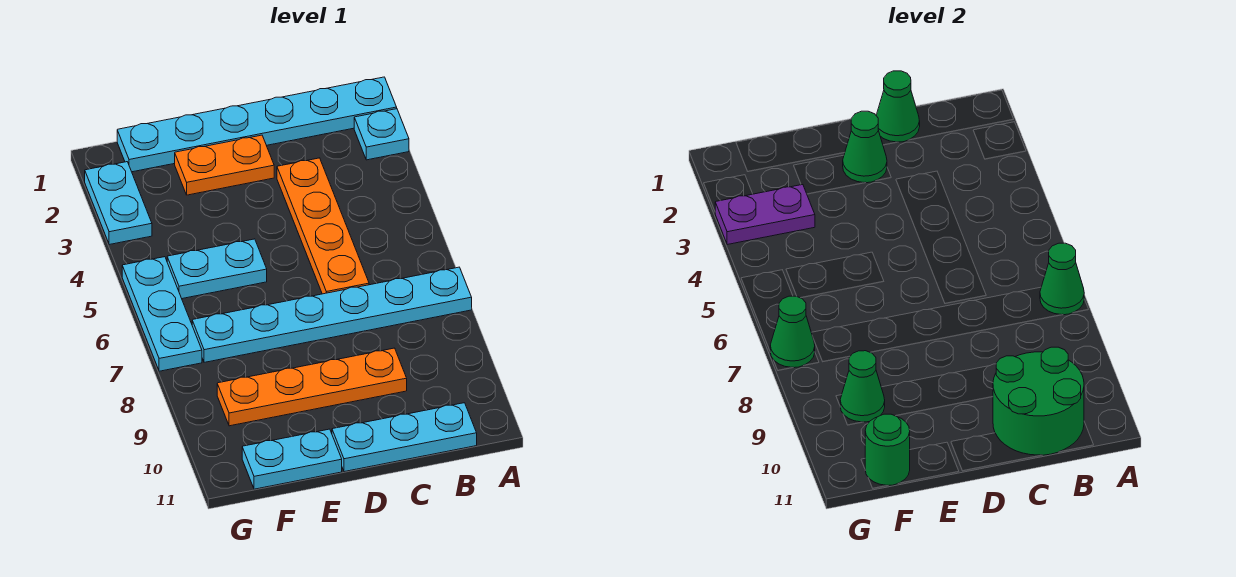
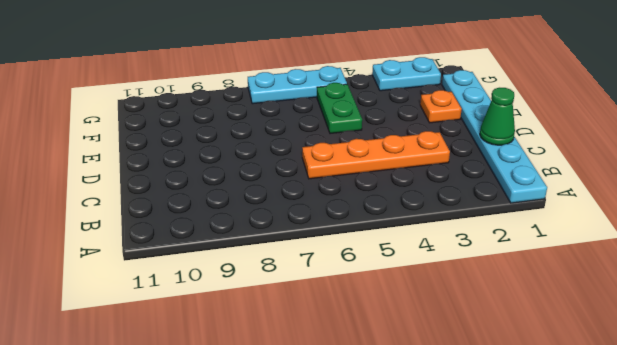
orange plate E2 level 1 -> orange plate D2:E2 level 1
green plate E5:F5 level 1 -> cyan plate E5:F5 level 1
none -> cyan plate A2 level 1
none -> cyan plate A7:F7 level 1
none -> cyan plate B11:D11 level 1

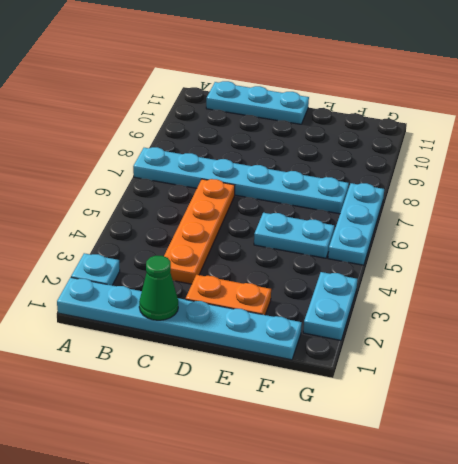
none -> orange plate C9:F9 level 1
none -> cyan plate E11:F11 level 1
none -> green cone A7 level 2

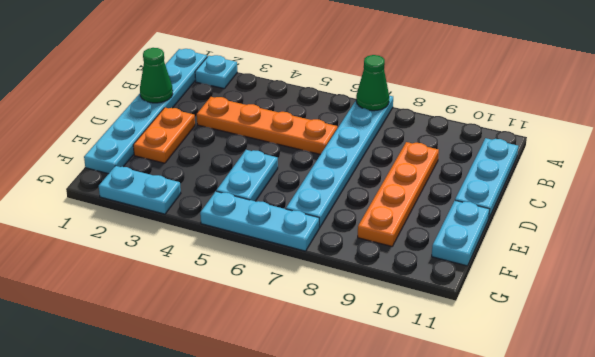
none -> green round brick B10:C11 level 2
none -> green cone D2 level 2
none -> purple plate F3:G3 level 2

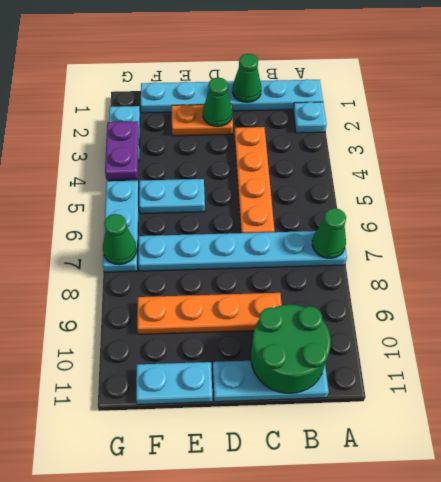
purple plate G3:G4 level 2 -> purple plate F3:G3 level 2
none -> green cone F9 level 2
none -> green round brick F11 level 2

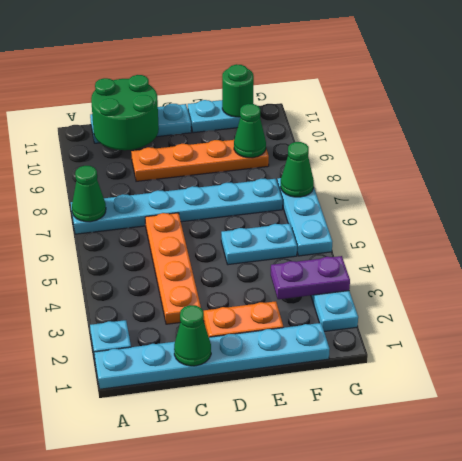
none -> green cone D2 level 2

